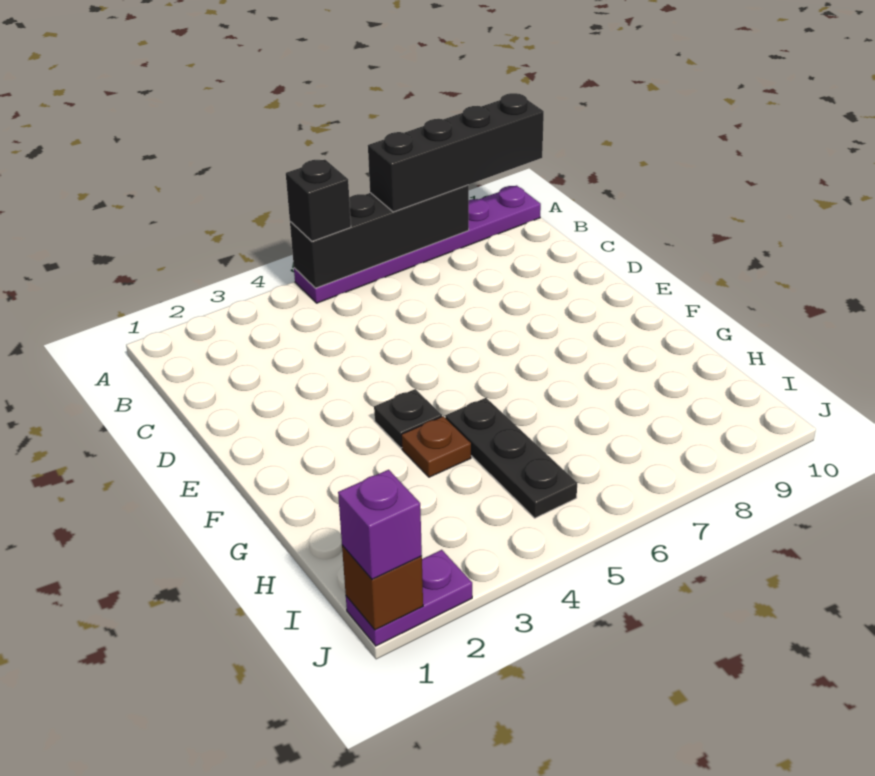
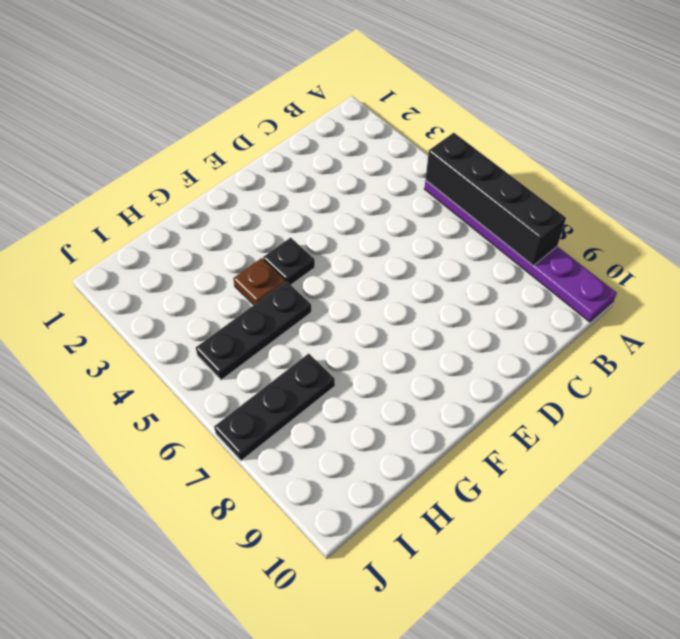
black plate H7:J7 level 1 -> none
none -> purple plate J1:J2 level 1
none -> brown brick J1 level 2

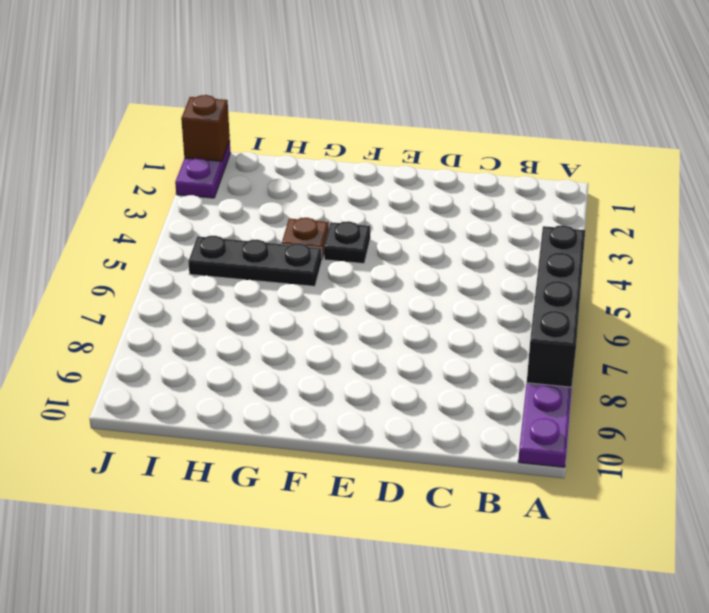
none -> black brick A5 level 3
none -> black brick A7:A10 level 3

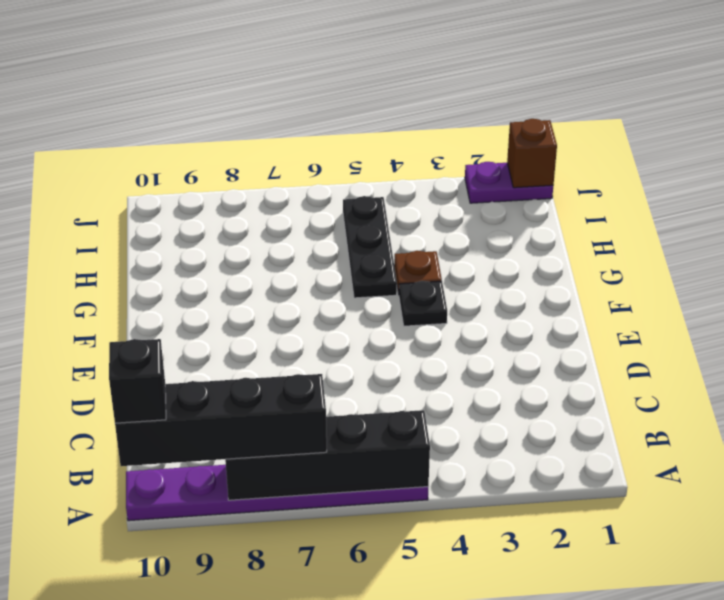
black brick A10 level 4 -> black brick A5 level 3
none -> purple brick J1 level 3

